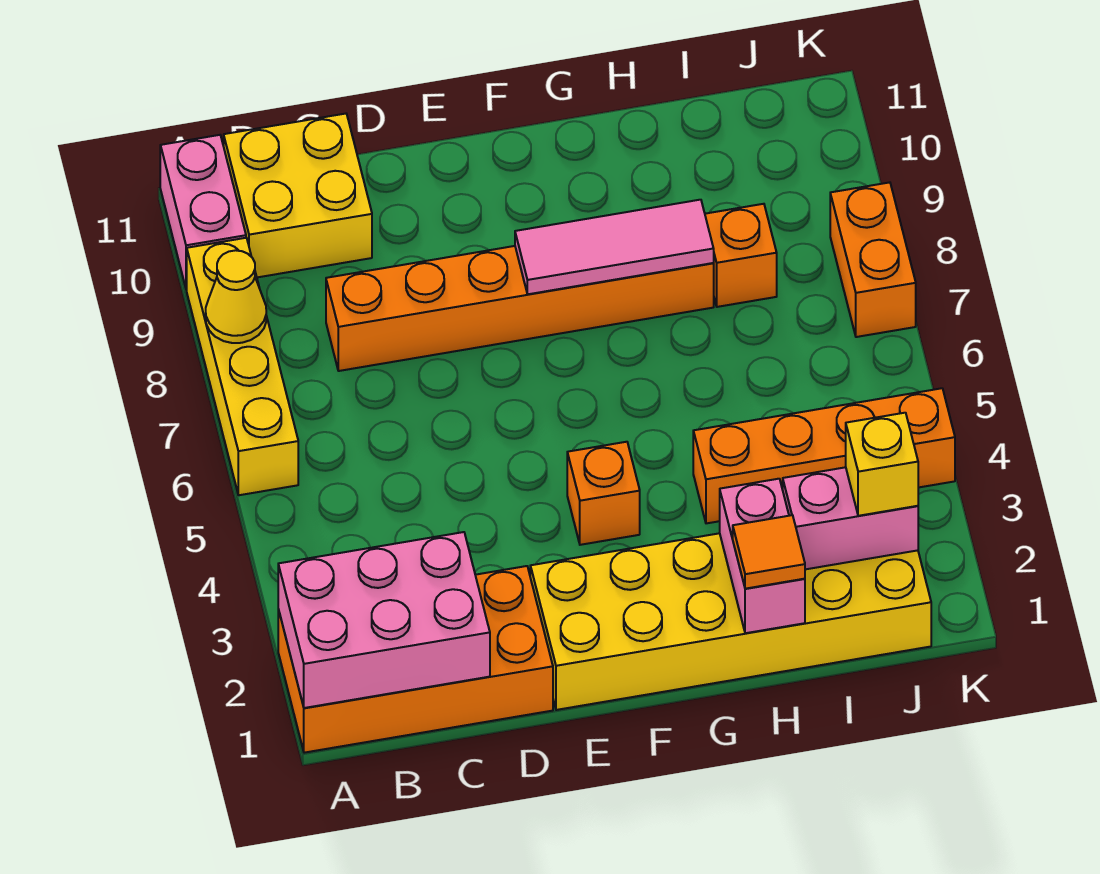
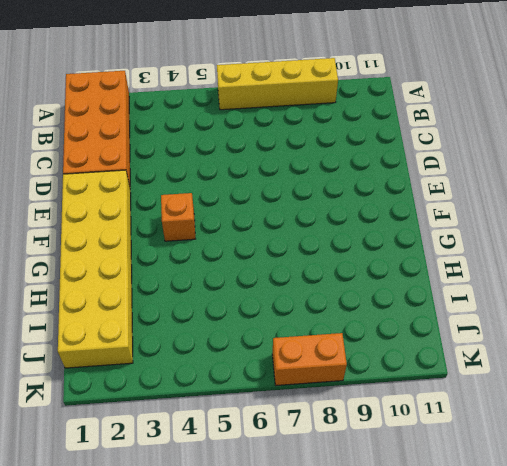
none -> pink brick A10:A11 level 1
none -> yellow brick B10:C11 level 1
none -> orange brick C8:H8 level 1

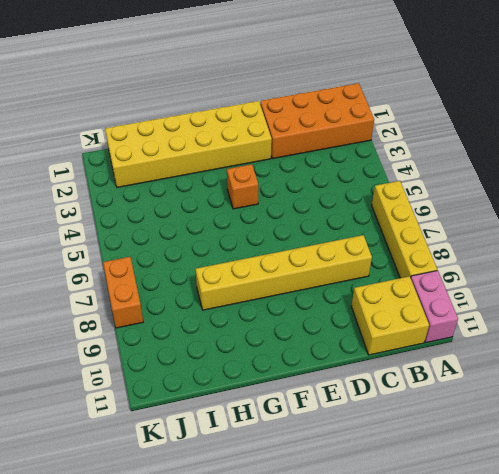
yellow brick C8:H8 level 1 -> orange brick C8:H8 level 1
none -> orange brick H4:K4 level 1
none -> orange brick I8 level 1
none -> pink brick A1:C2 level 2

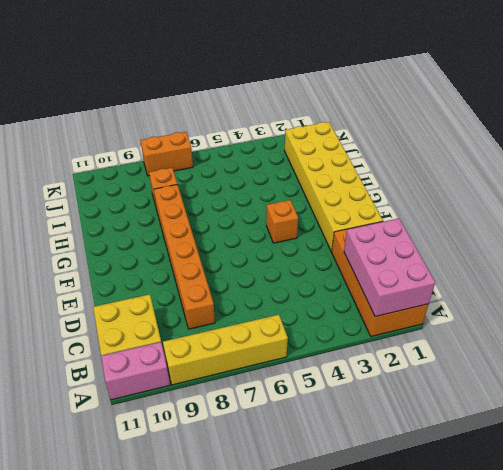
none -> orange brick H4:K4 level 1
none -> yellow cone A8 level 2
none -> pink tile F8:H8 level 2

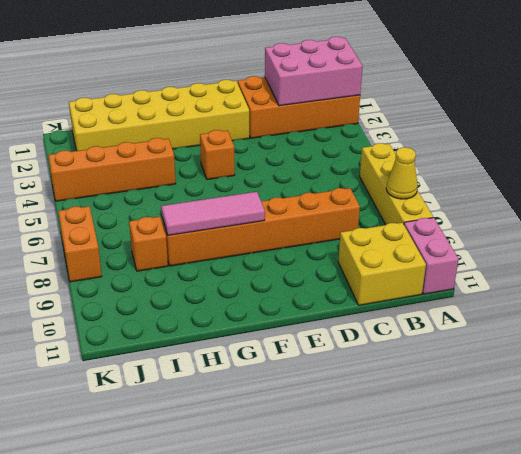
none -> pink brick H1:H2 level 2
none -> pink brick I2:J2 level 2
none -> orange tile H1 level 3

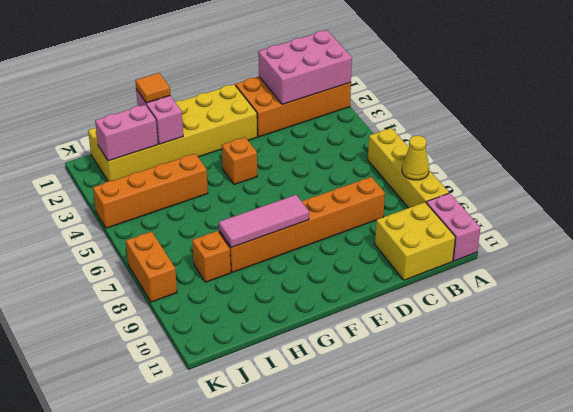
none -> yellow brick J2 level 3

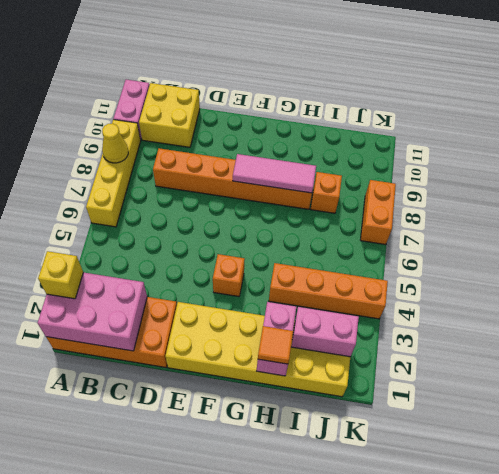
yellow brick A2 level 3 -> yellow brick J2 level 3

